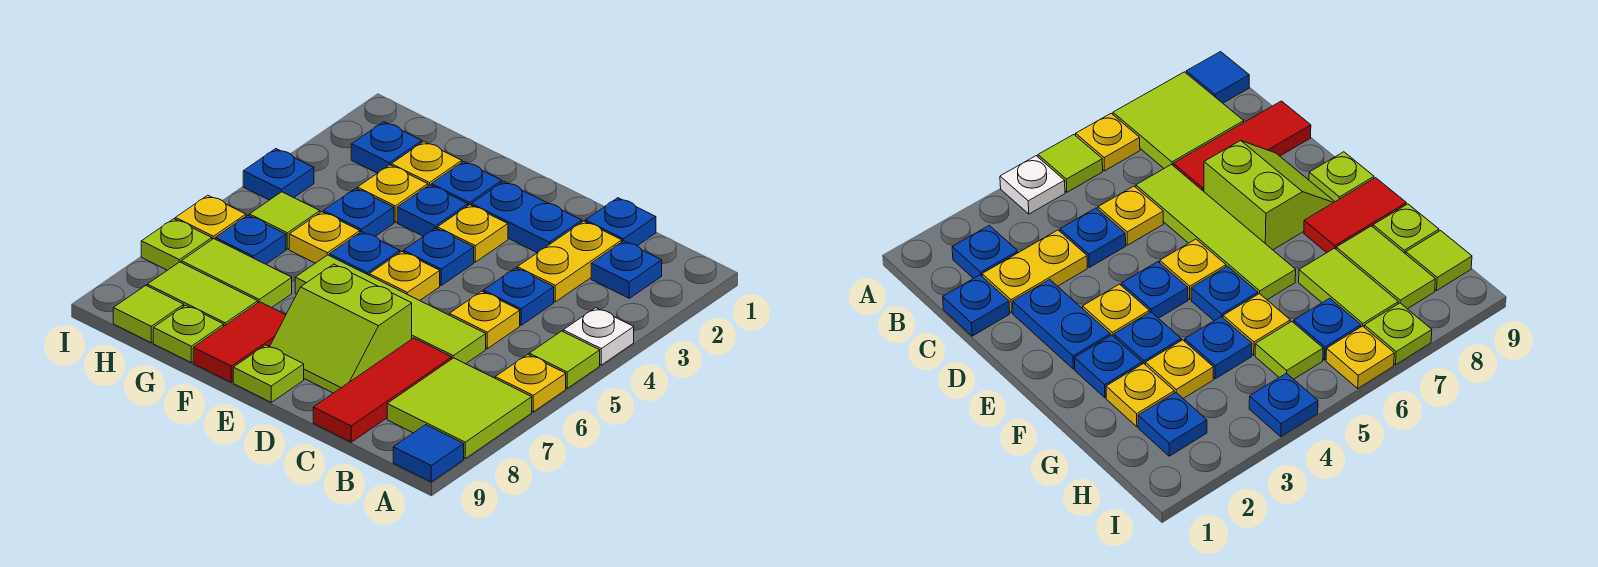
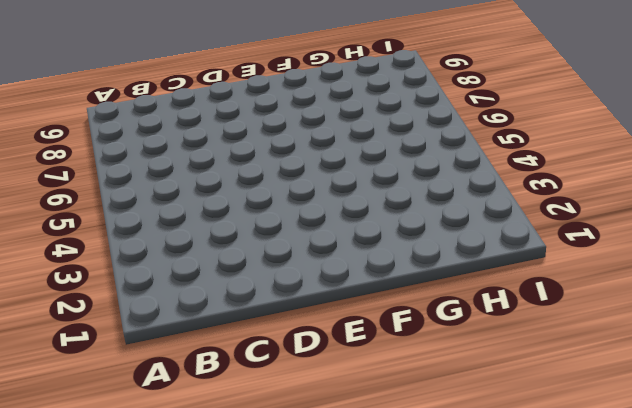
none -> white plate A4 level 1
none -> lime tile A5 level 1
none -> yellow plate A6 level 1
none -> lime tile A7:B8 level 1

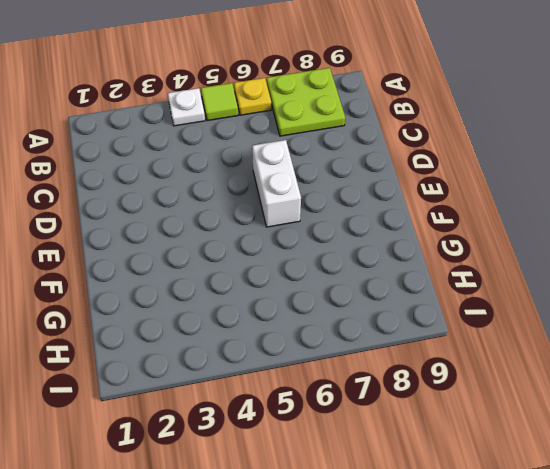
lime plate A7:B8 level 1 -> lime tile A7:B8 level 1
white brick D6:E6 level 1 -> lime tile C6:F6 level 1
none -> blue tile A9 level 1
none -> blue plate B2 level 1
none -> blue plate C1 level 1
none -> yellow plate C2:C3 level 1

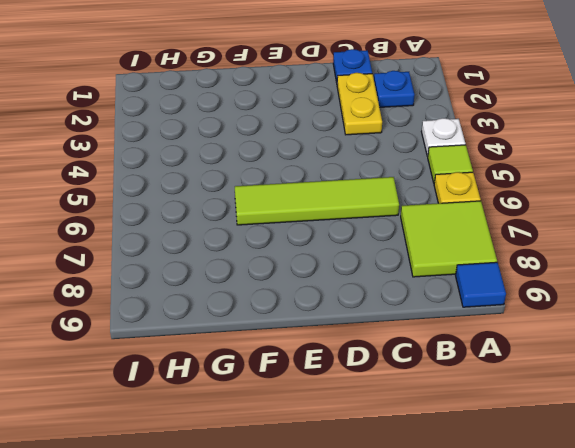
none -> blue plate C4 level 1
none -> yellow plate C5 level 1
none -> red tile C7:C9 level 1
none -> blue plate D2:E2 level 1

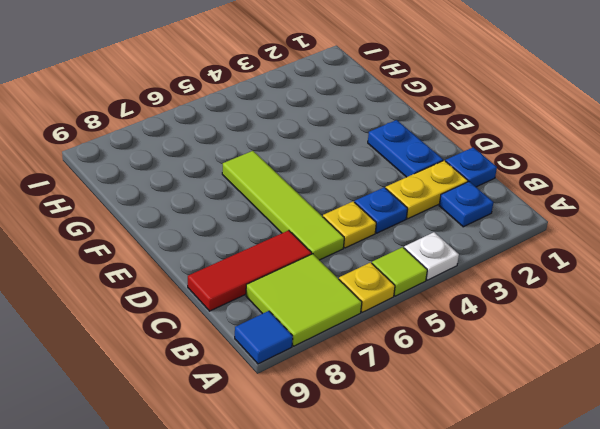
none -> lime slope D7:E8 level 1 top 7
none -> yellow plate E3 level 1
none -> blue plate E4 level 1
none -> yellow plate E5 level 1

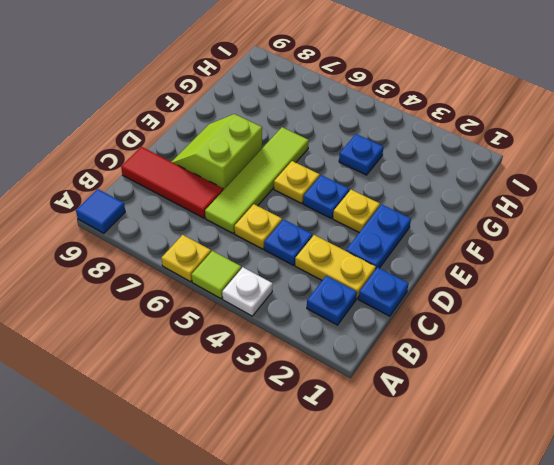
none -> lime tile A7:B8 level 1
none -> lime plate E9 level 1
none -> blue plate F2 level 1
none -> blue plate F3 level 1

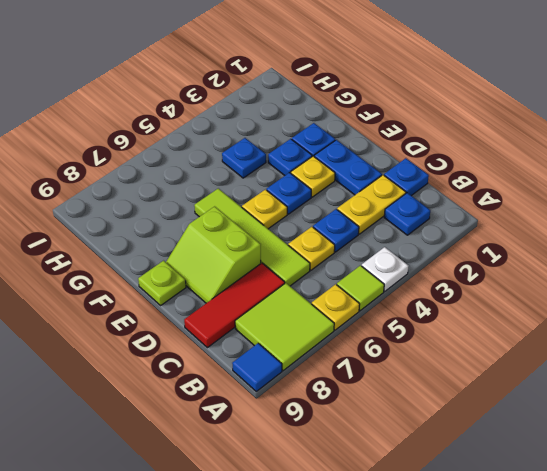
none -> blue plate F5 level 1
none -> red tile F8:F9 level 1
none -> yellow plate G2 level 1
none -> yellow plate G3 level 1

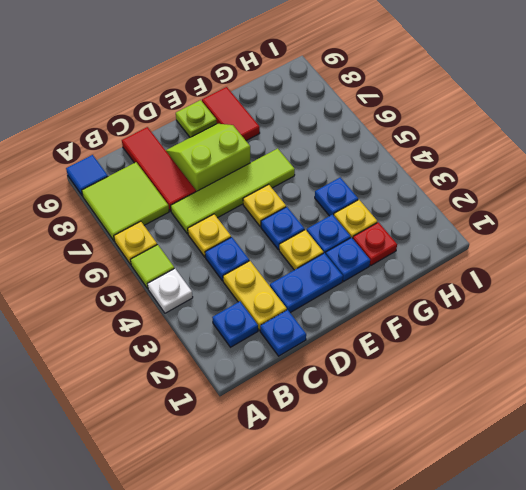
red plate G2 level 1 -> yellow plate G2 level 1
none -> blue plate F5 level 1
none -> yellow plate G5 level 1
none -> lime tile G7:H7 level 1
none -> lime tile G8:H8 level 1

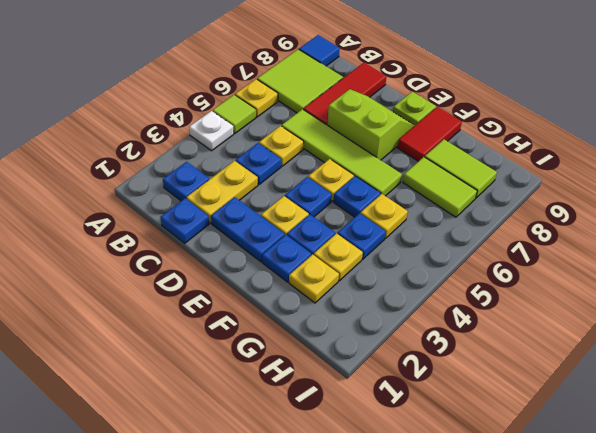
none -> lime plate G9 level 1
none -> blue plate H2 level 1
none -> lime tile H5 level 1
none -> blue plate H6 level 1

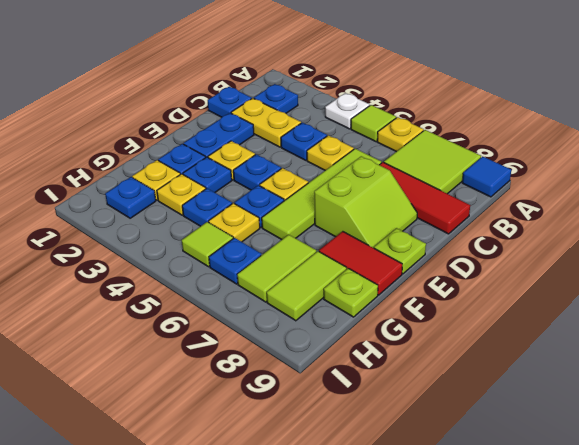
none -> lime tile H9 level 1
none -> blue plate I4 level 1
none -> yellow plate I6 level 1
none -> lime plate I7 level 1

